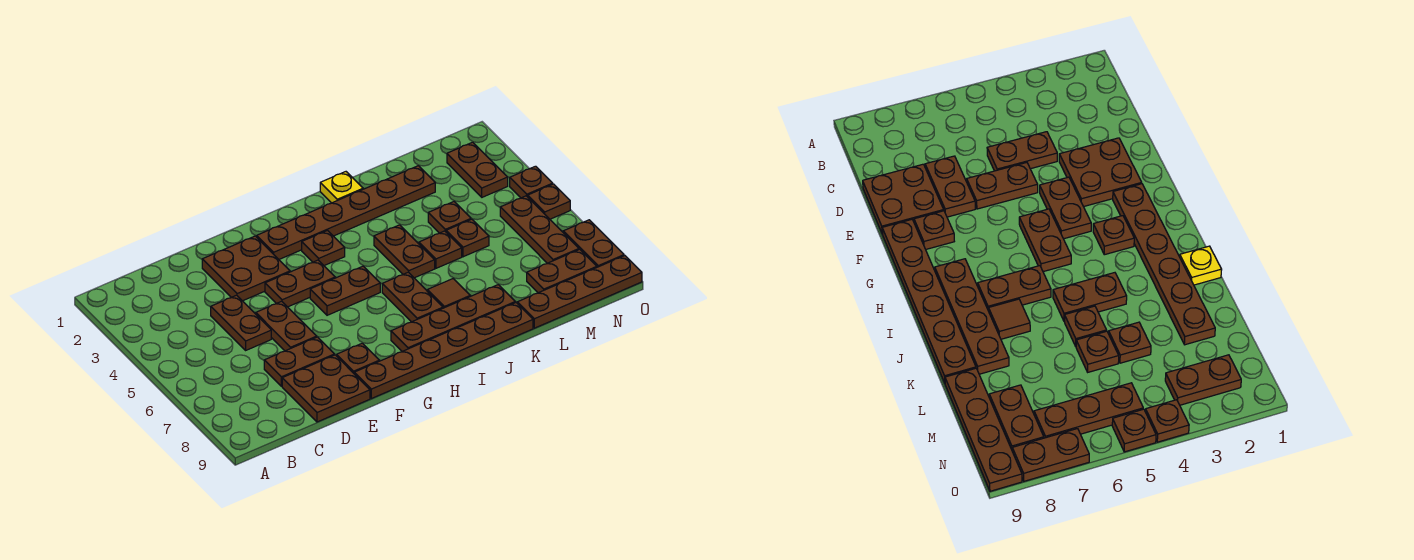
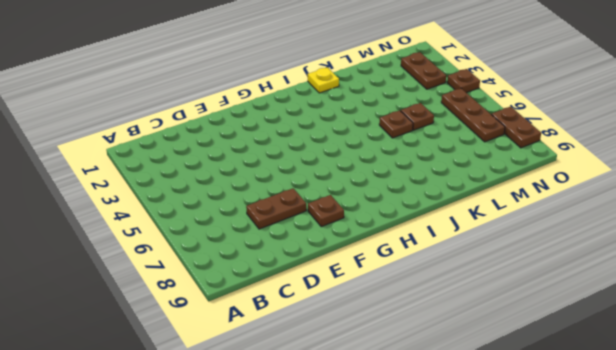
none -> brown plate D4:D5 level 1
none -> brown plate D8:E9 level 1
none -> brown plate E2:F3 level 1

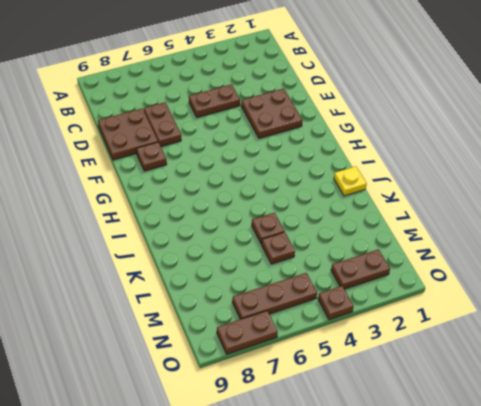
none -> brown plate E5:E6 level 1
none -> brown plate F4:G4 level 1
none -> brown plate F9:K9 level 1

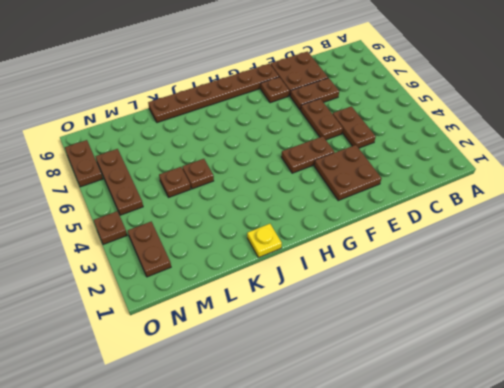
none -> brown plate G2:L2 level 1
none -> brown plate G5:H5 level 1
none -> brown plate H3 level 1

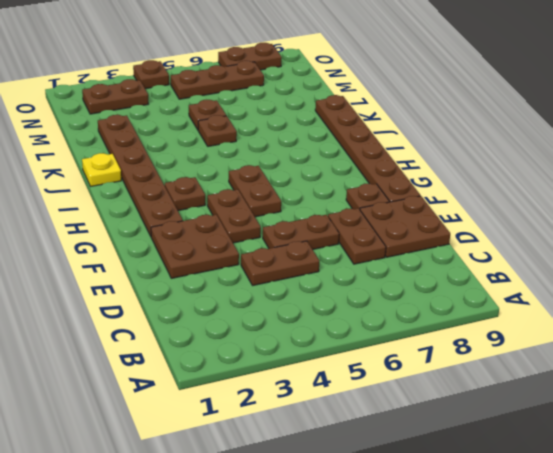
none -> brown plate H8:K8 level 1
none -> brown plate I6:I7 level 1
none -> brown plate J4:J5 level 1

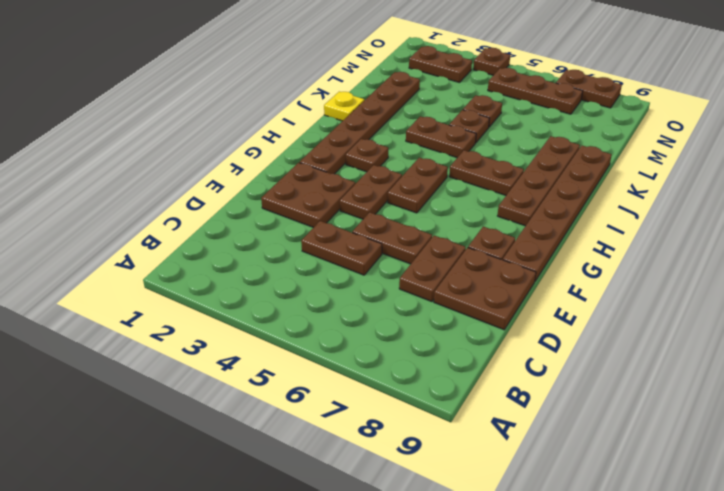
none -> brown tile J7 level 1
none -> brown plate L4 level 1
none -> brown plate L9:O9 level 1

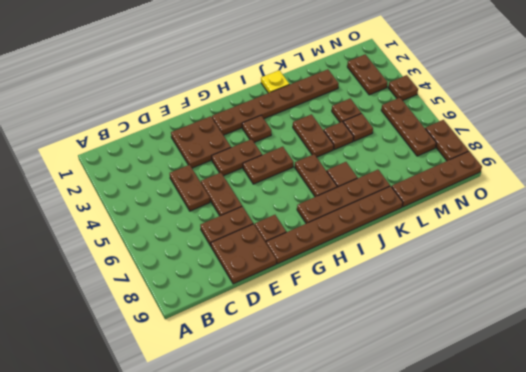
none -> brown plate M8:N8 level 1
none -> brown plate O5 level 1

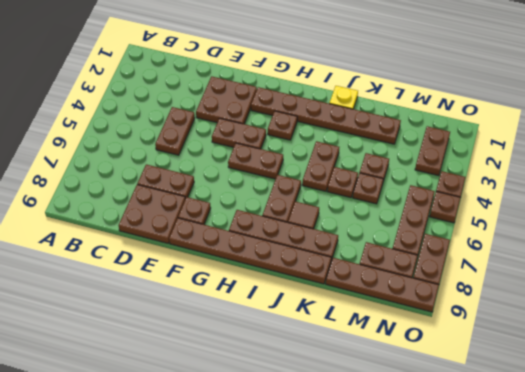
none -> brown plate E5:E6 level 1

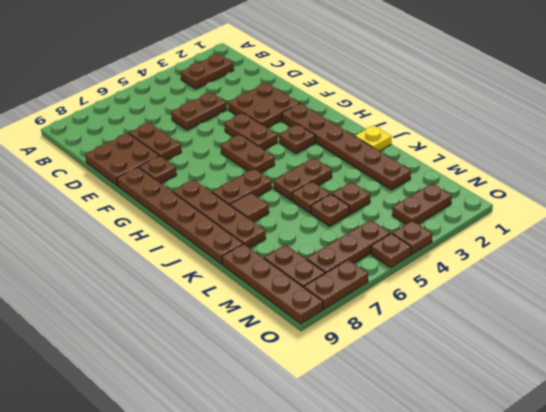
brown plate B2:B3 level 1 -> brown plate E5:E6 level 1

